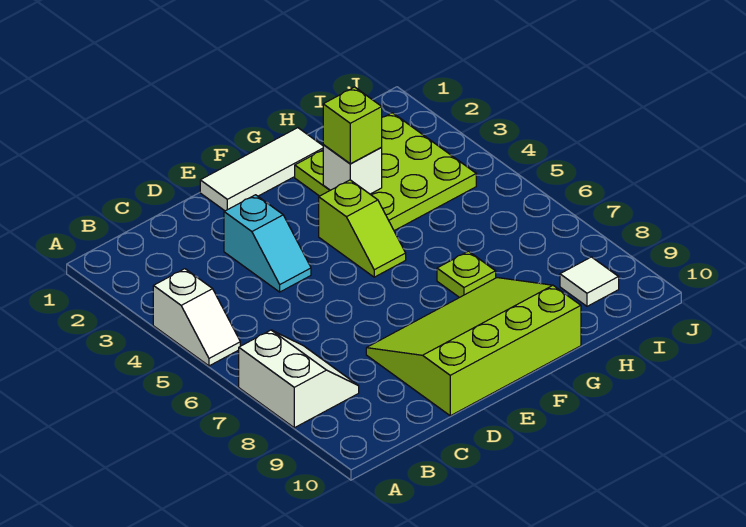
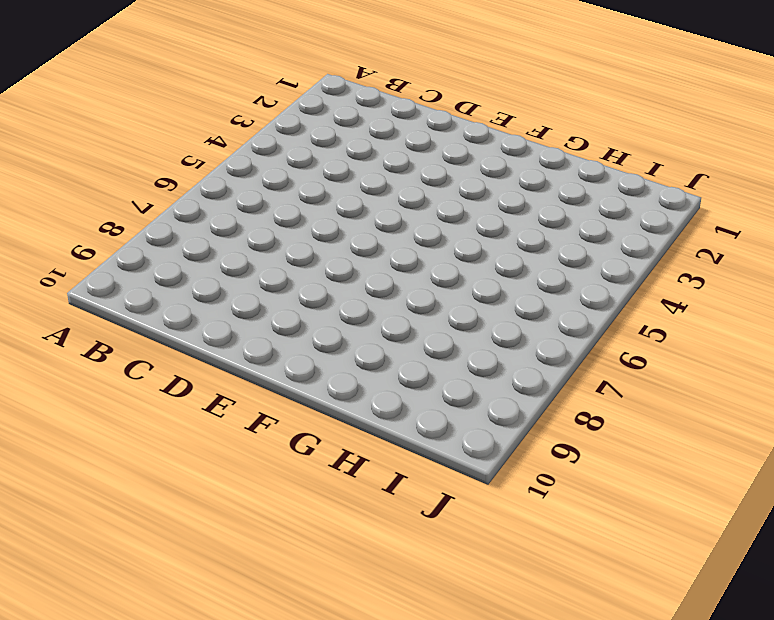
none -> white slope A4:A5 level 1 top 4
none -> white slope A7:B8 level 1 top A

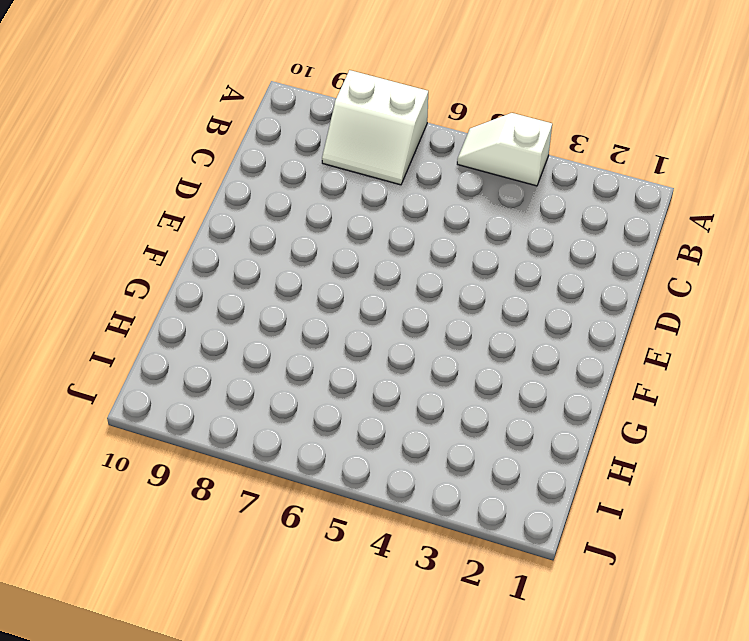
none -> cyan slope D3:D4 level 1 top 3
none -> lime slope D8:G10 level 1 top 10

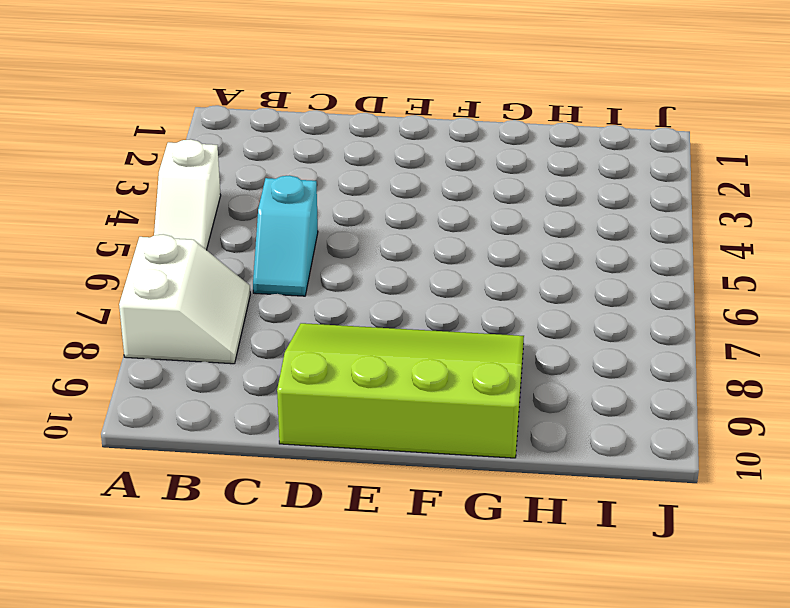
cyan slope C5:C6 level 1 top 5 -> cyan slope D3:D4 level 1 top 3
none -> white tile E1:G1 level 1
none -> lime slope F4:F5 level 1 top 4

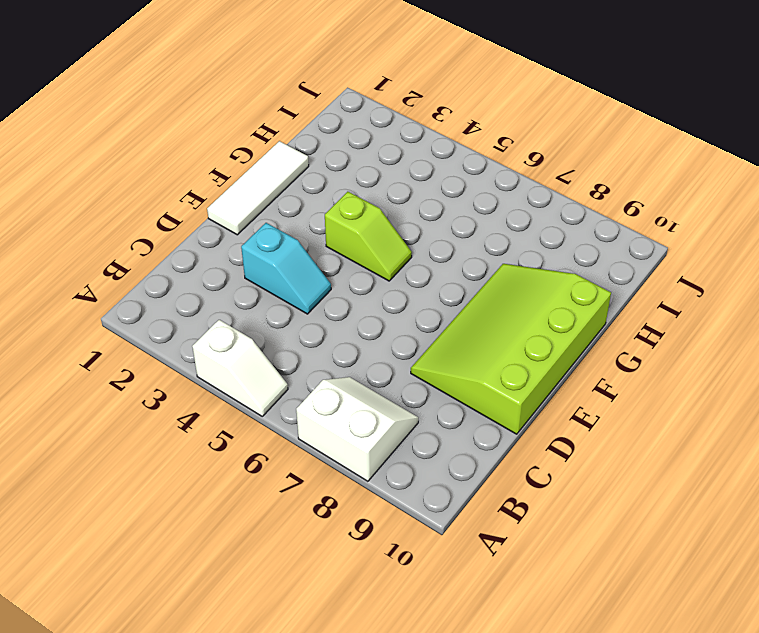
none -> lime plate G2:I4 level 1
none -> lime plate G7 level 1

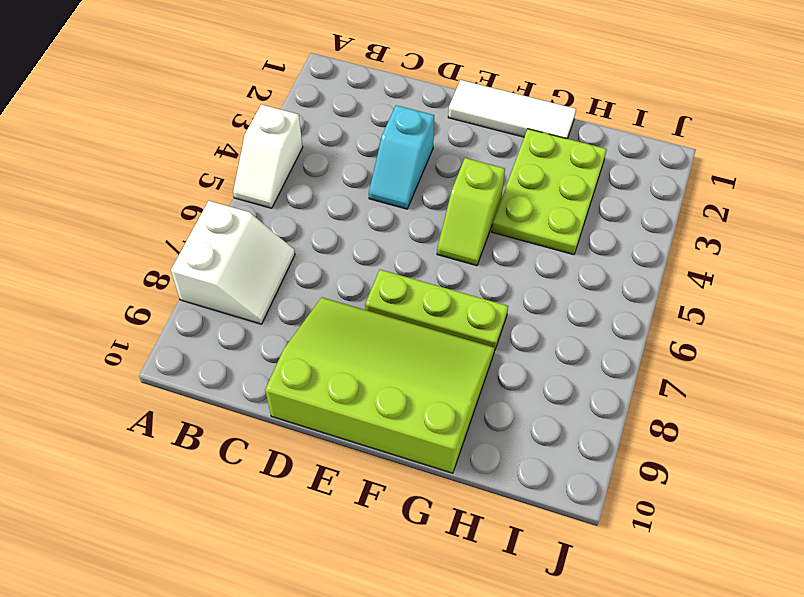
lime plate E7:G7 level 1 -> lime plate G7 level 1
lime plate G2:H4 level 1 -> lime plate G2:I4 level 1
none -> white tile I9 level 1
none -> white brick G3 level 2

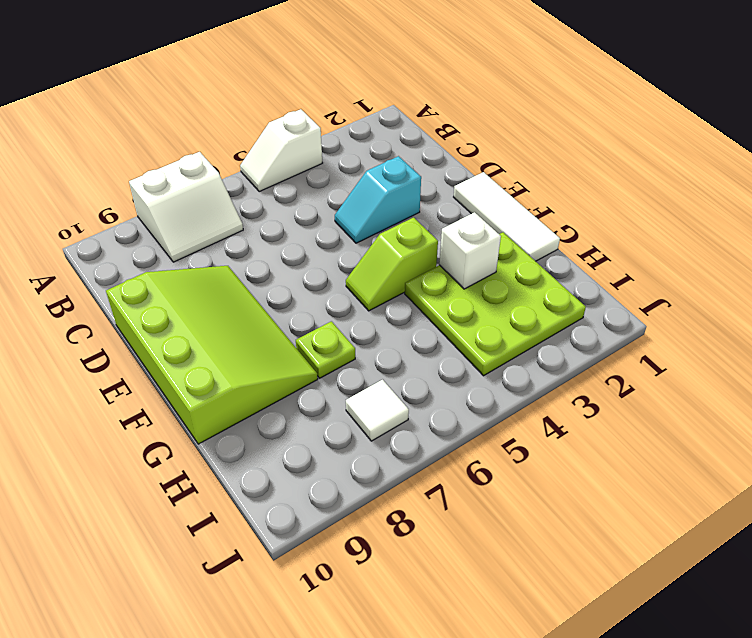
white tile I7 level 1 -> white tile I9 level 1
none -> lime brick G3 level 3

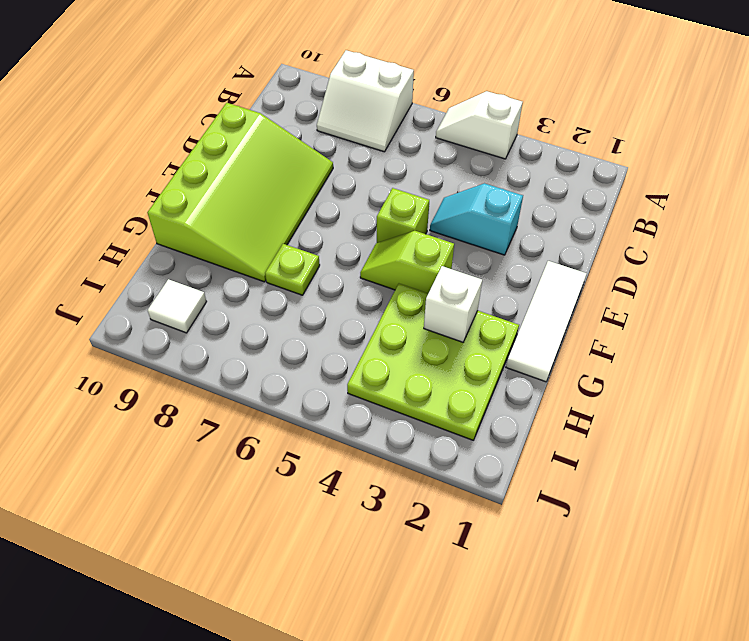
lime brick E5 level 1 -> lime brick G3 level 3

